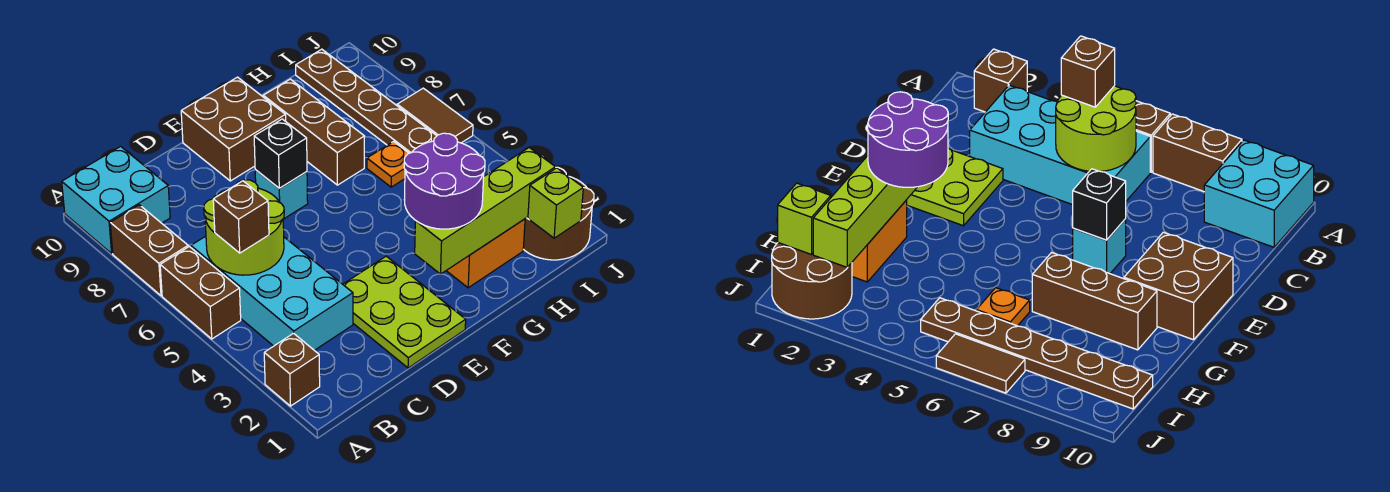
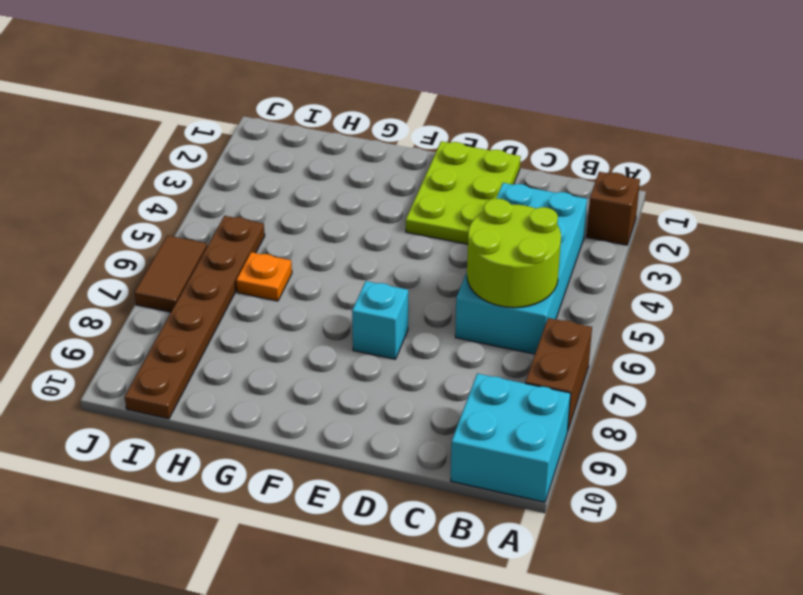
none -> brown brick A5:A6 level 1
none -> brown brick E9:F10 level 1
none -> orange brick G2:H2 level 1

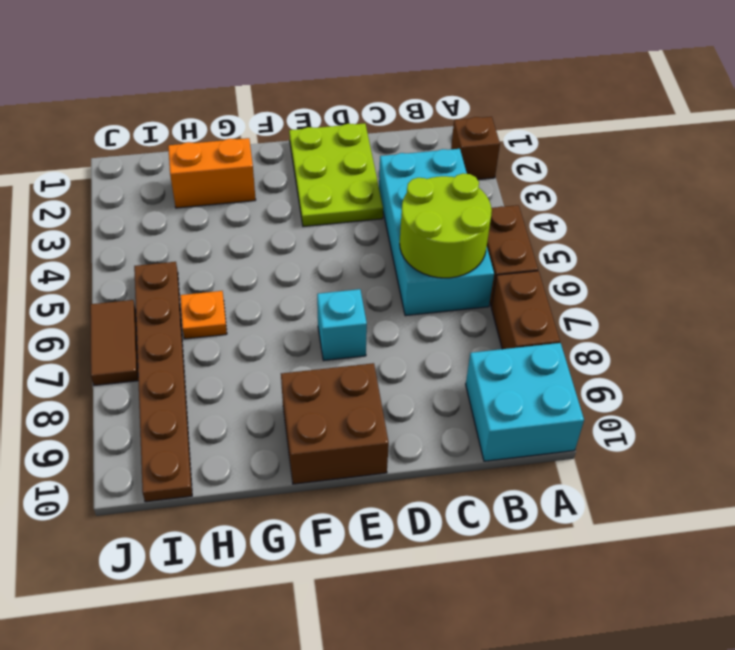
none -> brown brick G7:G9 level 1
none -> brown round brick I1:J2 level 1
none -> black brick E7 level 2

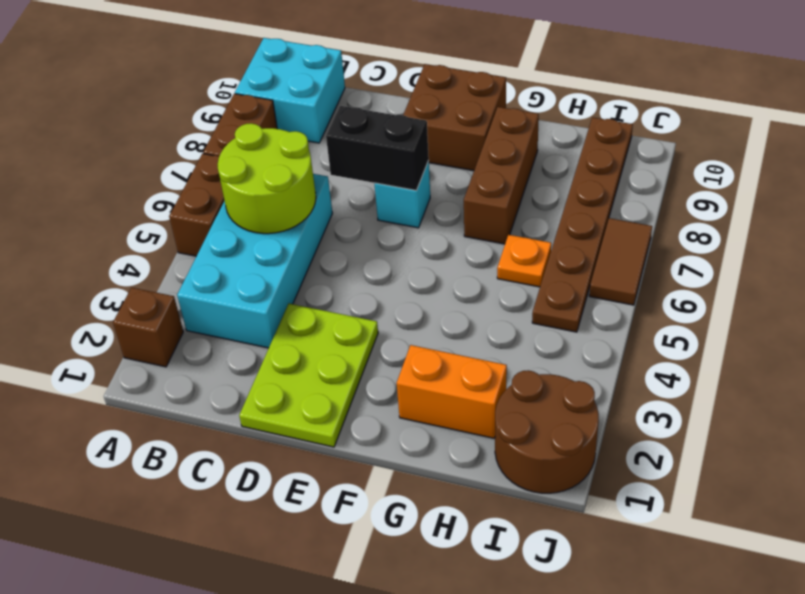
black brick D7:E7 level 2 -> black brick E7 level 2
none -> lime brick F2:I2 level 2
none -> lime brick I1 level 2
none -> brown brick B5 level 3

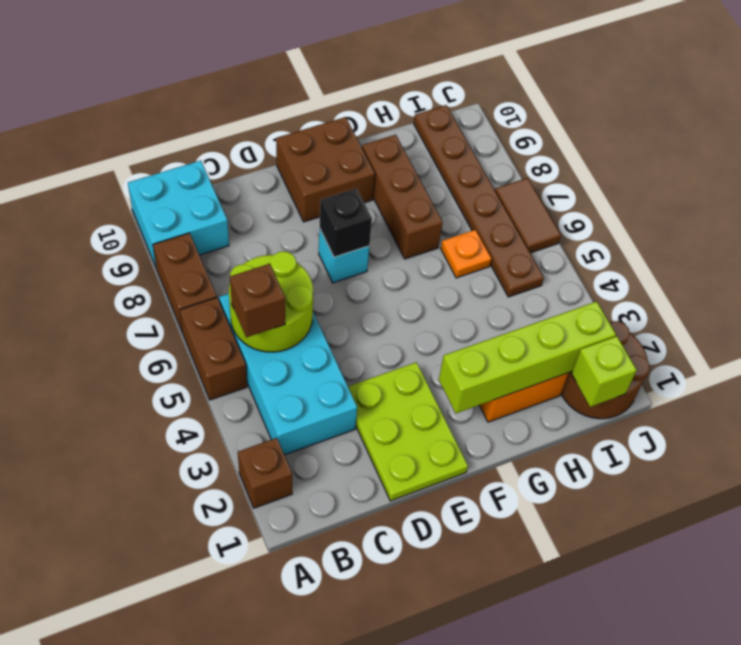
none -> purple round brick F2:G3 level 3

